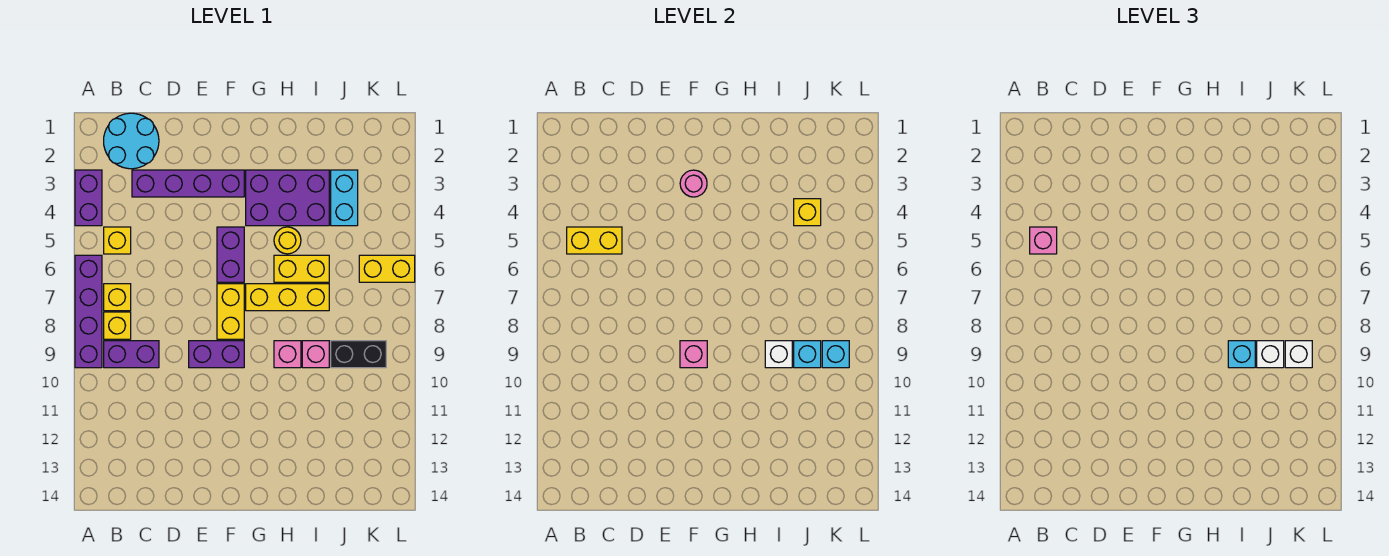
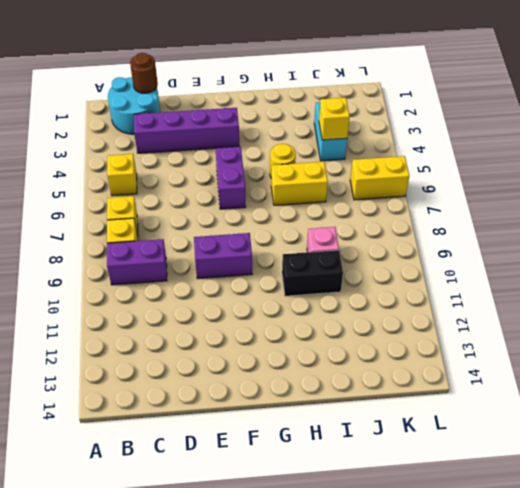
brown round brick C1 level 2 -> none
black brick H10:I10 level 1 -> black brick J9:K9 level 1
none -> purple brick A3:A4 level 1
none -> purple brick A6:A9 level 1
none -> yellow brick F7:F8 level 1
none -> purple brick G3:I4 level 1

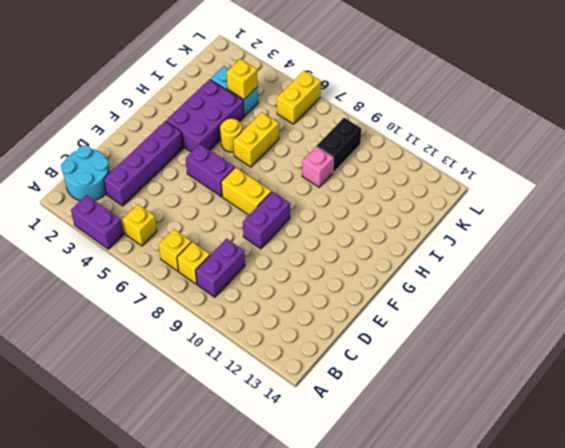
none -> purple brick A6:A9 level 1
none -> yellow brick G7:I7 level 1
none -> pink brick H9 level 1
none -> yellow brick B5:C5 level 2

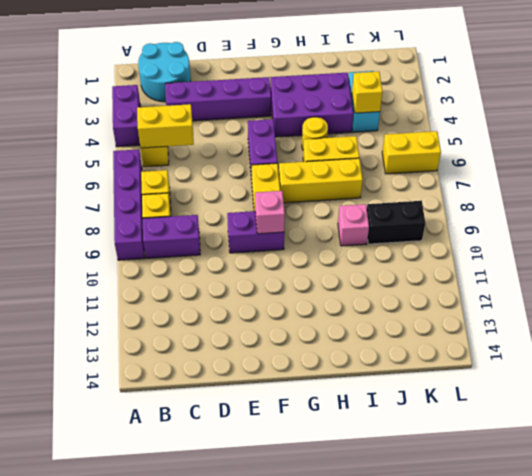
none -> pink brick H9 level 1
none -> pink round brick F3 level 2
none -> white brick I9 level 2
none -> cyan brick J9 level 2

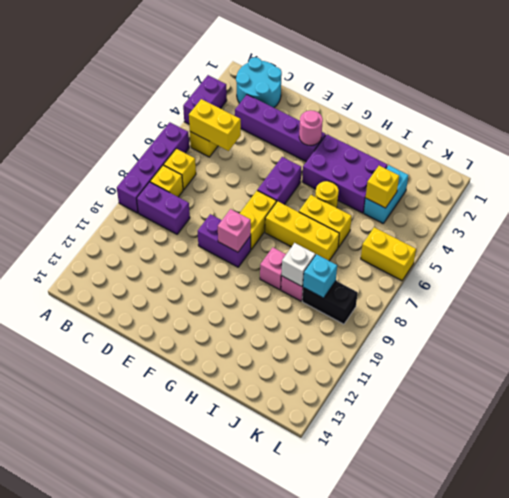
none -> cyan brick K9 level 2
none -> pink brick B5 level 3
none -> cyan brick I9 level 3
none -> white brick J9 level 3

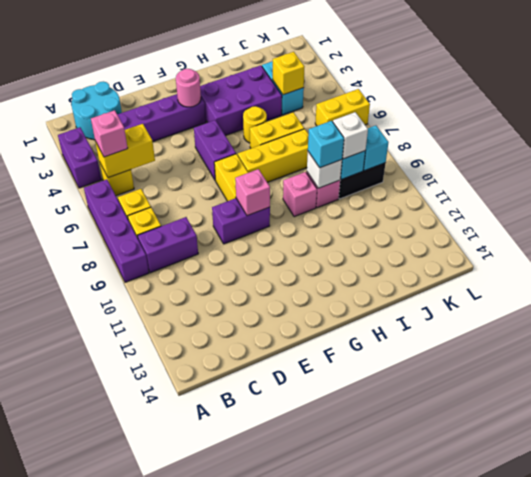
none -> white brick K9 level 3

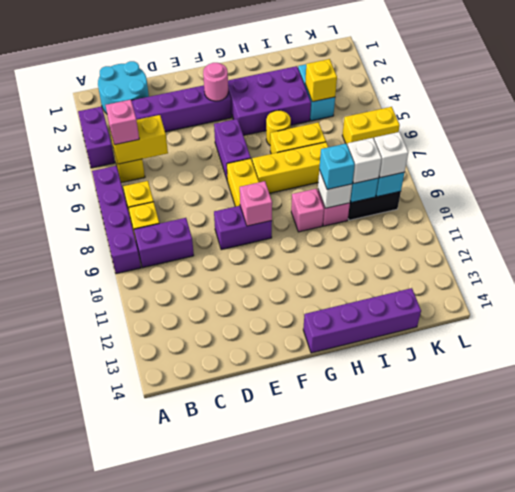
purple brick G14:J14 level 1 -> none

